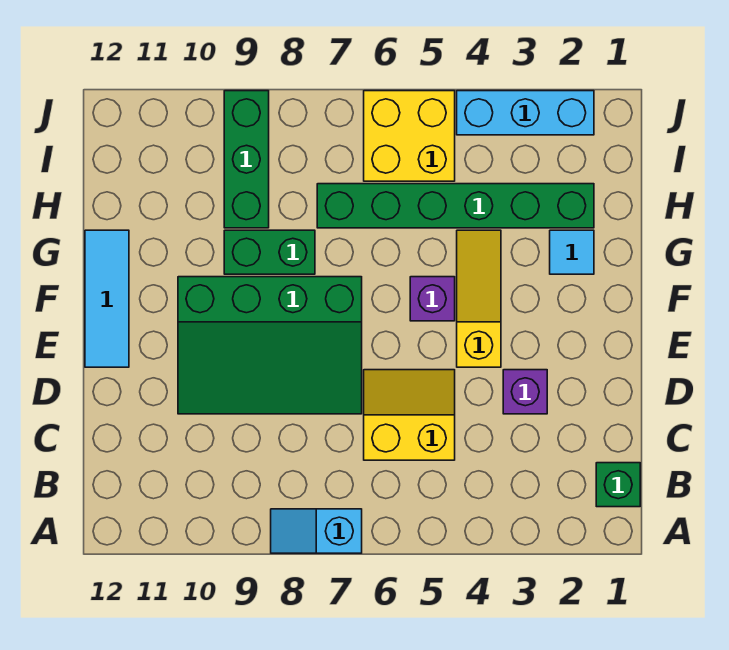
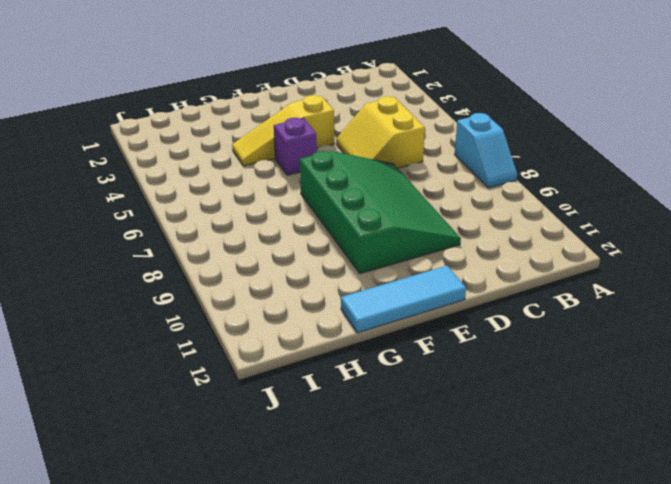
none -> green brick B1 level 1
none -> purple brick D3 level 1
none -> cyan tile G2 level 1

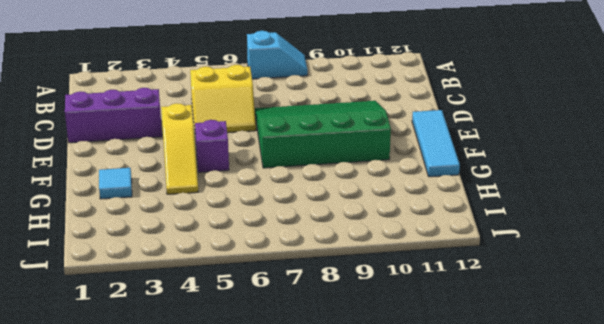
purple brick D1:D3 level 1 -> purple brick D3 level 1
none -> green brick B1 level 1
none -> green brick G8:G9 level 1
none -> green brick H2:H7 level 1

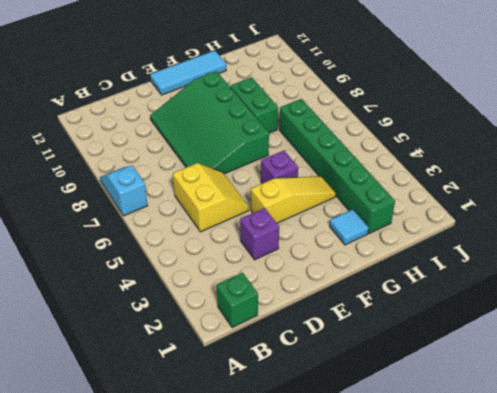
none -> green brick H9:J9 level 1
none -> yellow brick I5:J6 level 1
none -> cyan brick J2:J4 level 1

